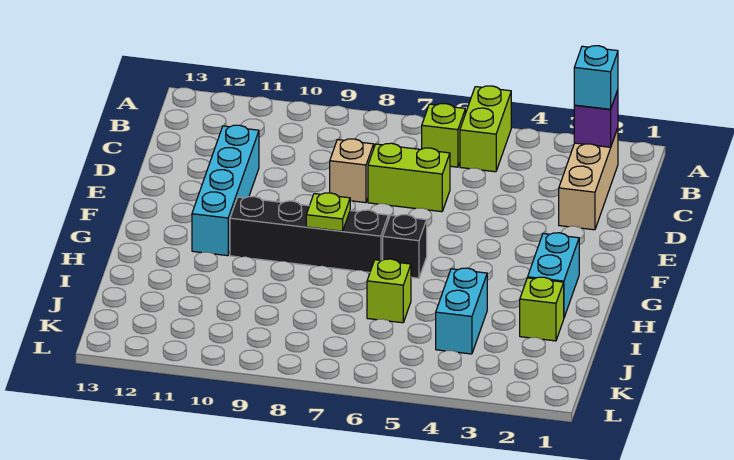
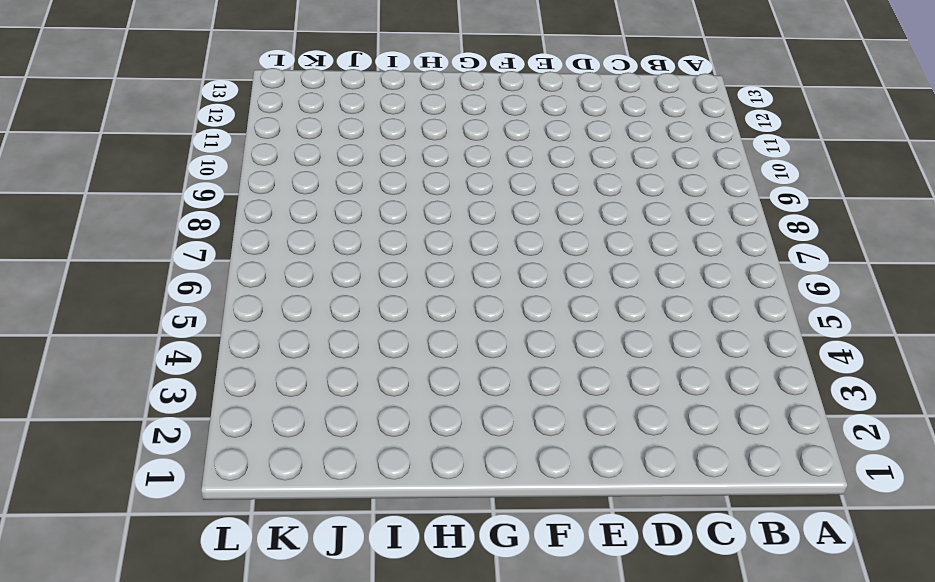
none -> lime brick A5:B5 level 1
none -> tan brick B2:D2 level 1
none -> lime brick B6 level 1

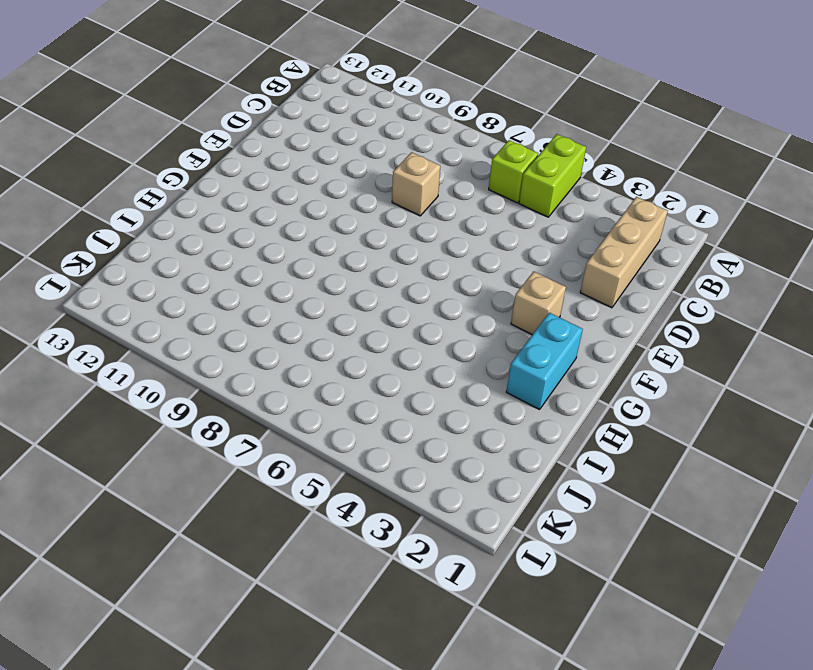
tan brick F3 level 1 -> none
none -> lime brick D6:D7 level 1
none -> cyan brick D11:G11 level 1
none -> black brick G6 level 1

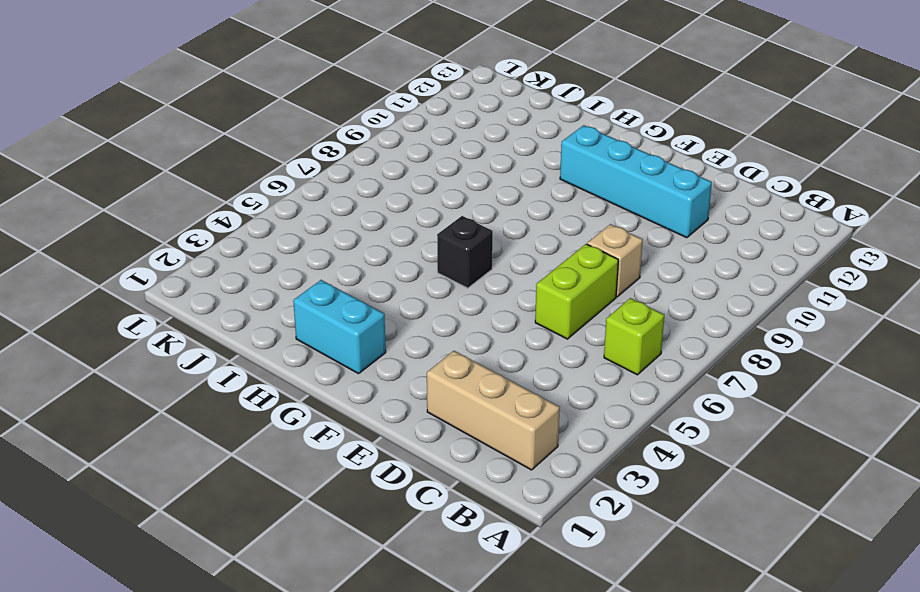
none -> lime brick A5:B5 level 1
none -> black brick G7:G10 level 1
none -> lime brick I2 level 1

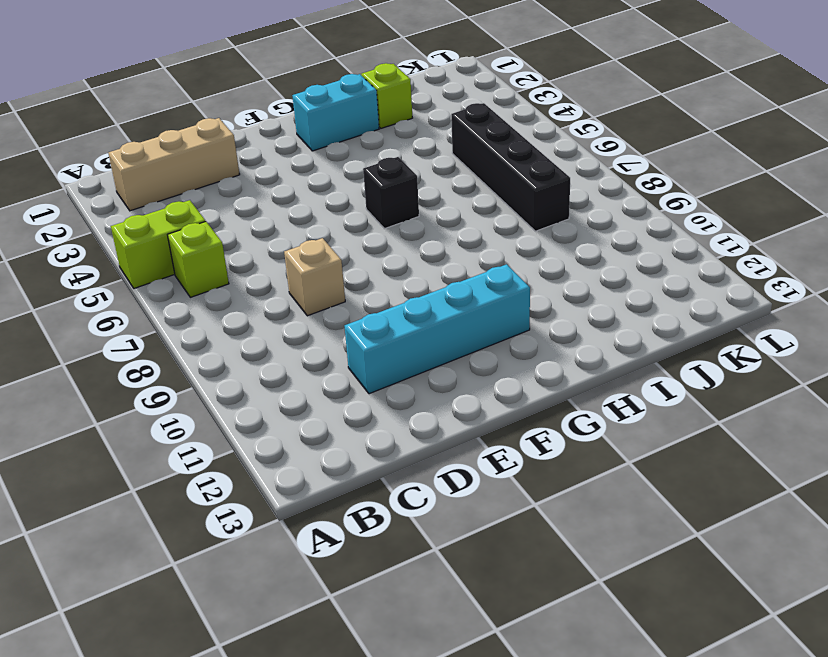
black brick J5:J8 level 1 -> black brick G7:G10 level 1
none -> lime brick D6:D7 level 1
none -> cyan brick I4:J4 level 1
none -> lime brick I6 level 1

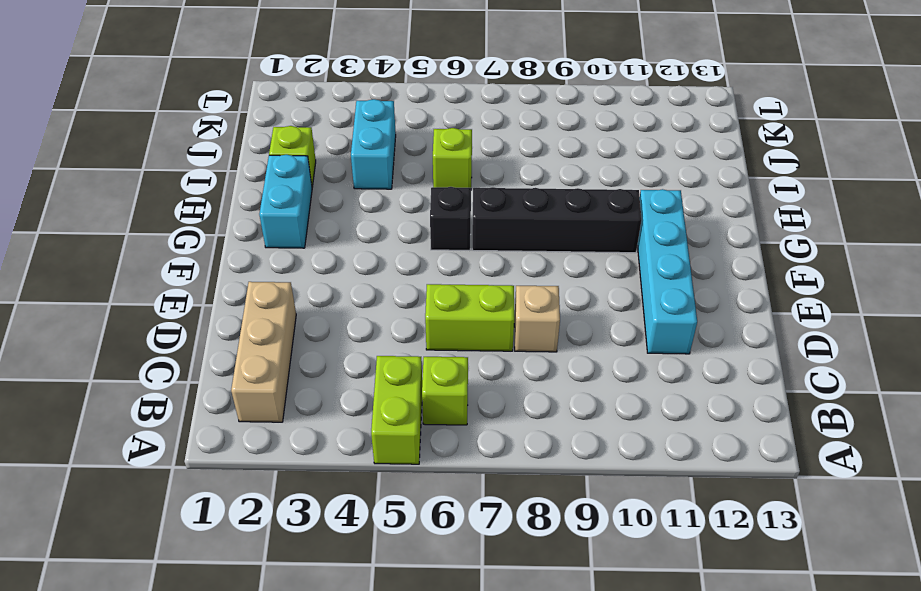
none -> purple brick B2 level 2
none -> lime plate G8 level 2
none -> cyan brick B2 level 3

